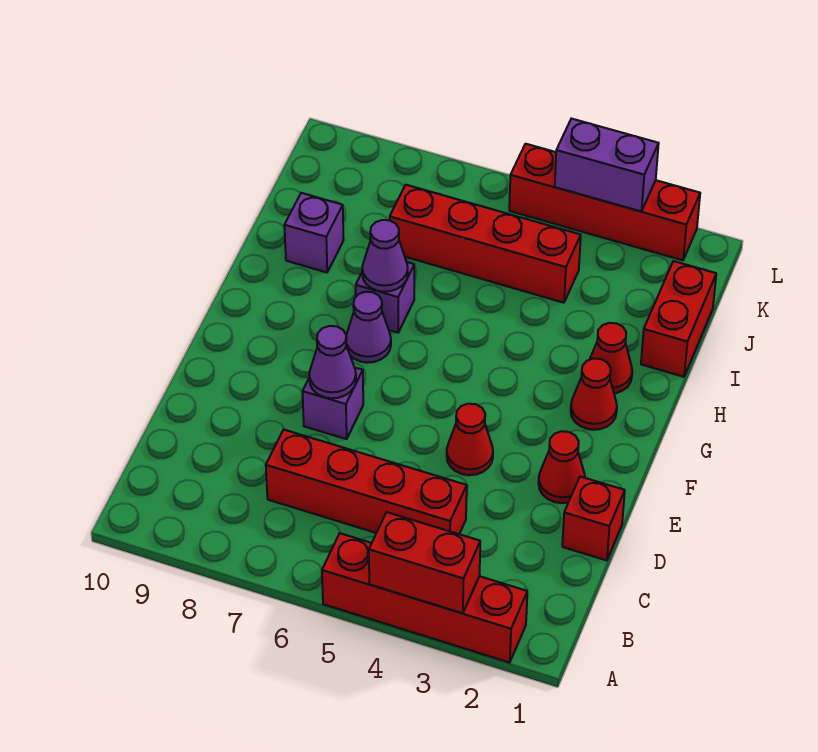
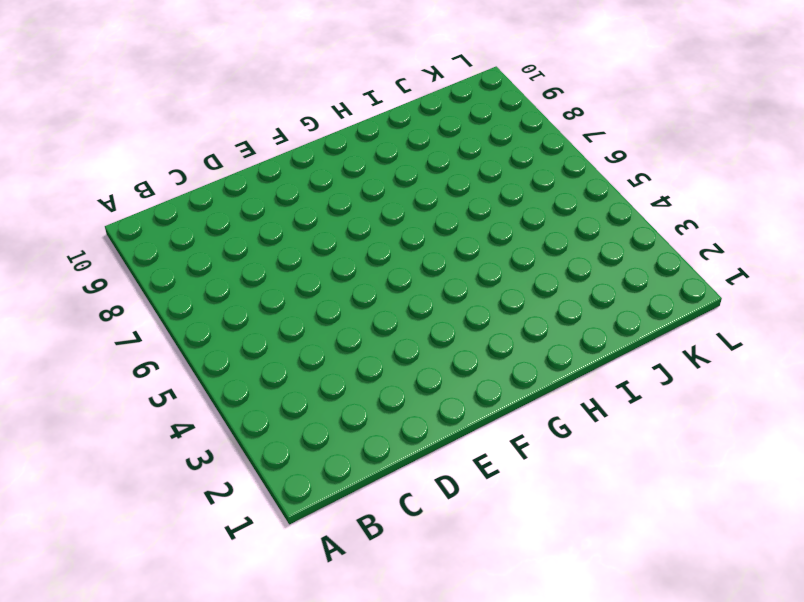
none -> red brick A2:A5 level 1
none -> red brick C4:C7 level 1
none -> red brick D1 level 1

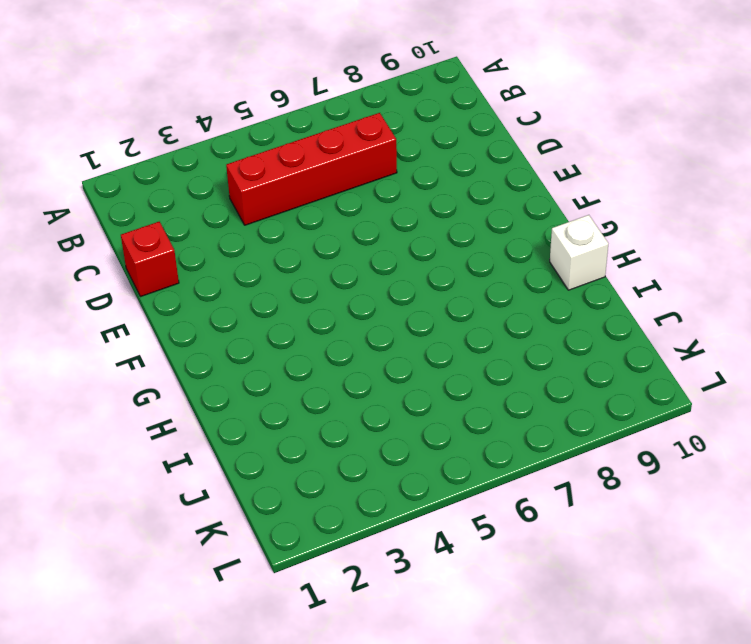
white brick H10 level 1 -> none
none -> red brick A2:A5 level 1
none -> red cone E2 level 1
none -> red cone E4 level 1

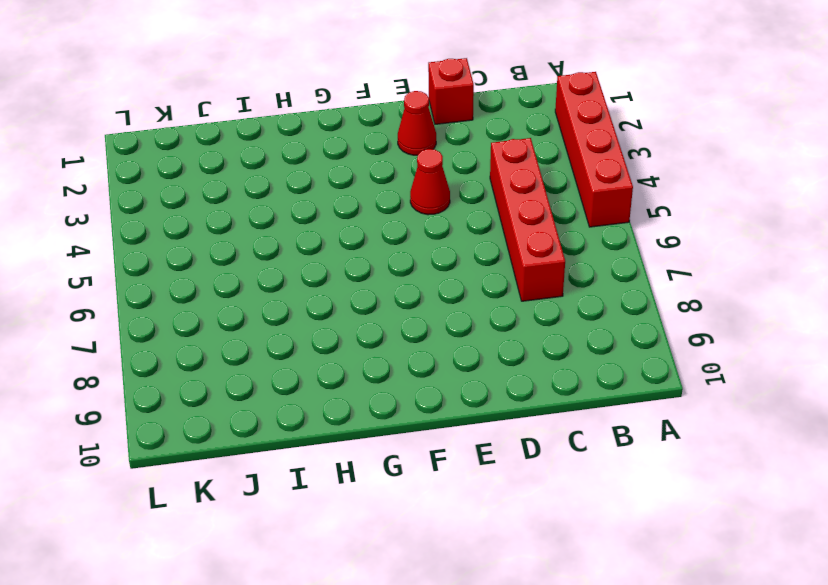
none -> purple brick E7 level 1
none -> red cone G2 level 1
none -> purple cone G7 level 1

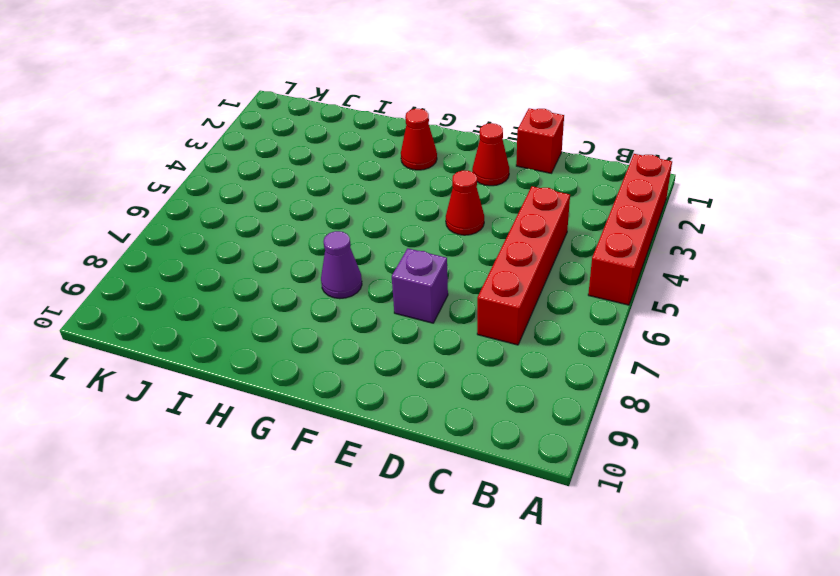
none -> red cone H2 level 1
none -> purple brick H7 level 1
none -> red brick I1:J1 level 1

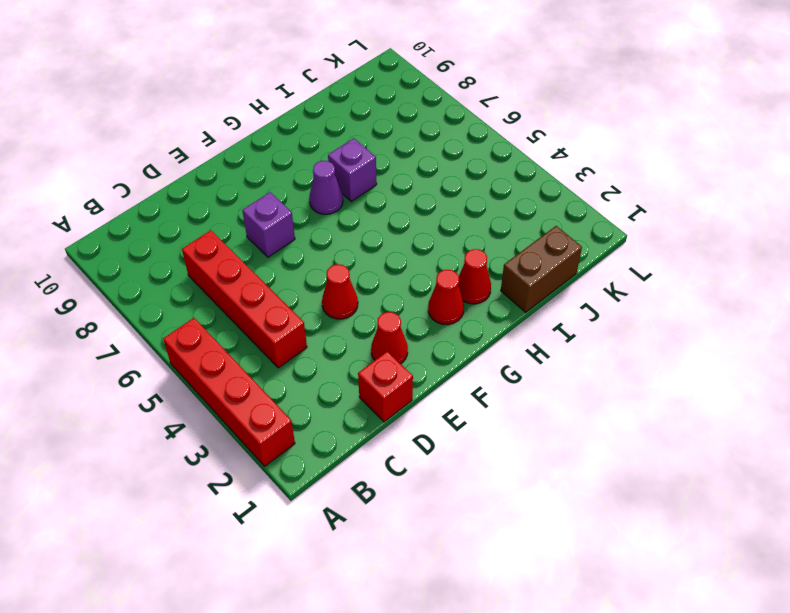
brown brick I1:J1 level 1 -> red brick I1:J1 level 1
none -> purple brick I9 level 1
none -> red brick J4:J7 level 1
none -> red brick L2:L5 level 1

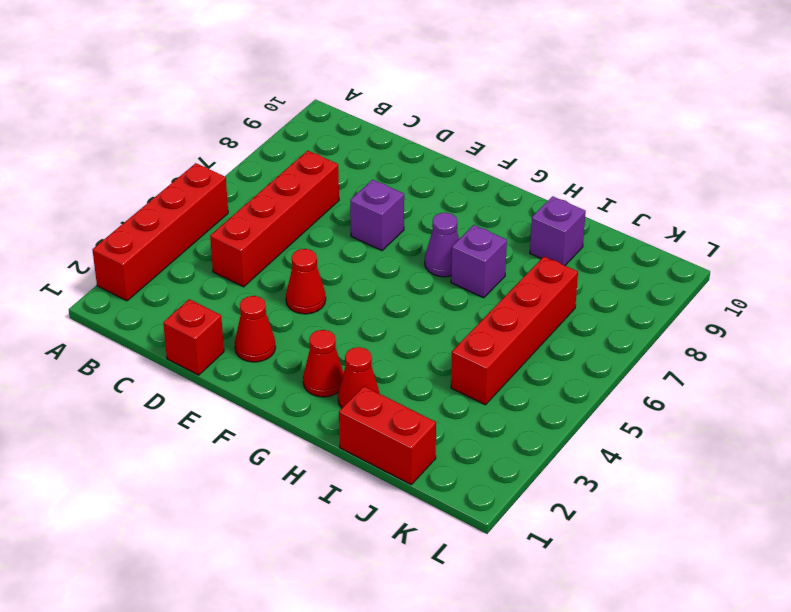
none -> red brick L2:L5 level 1
none -> red brick A3:A4 level 2
none -> purple cone E7 level 2

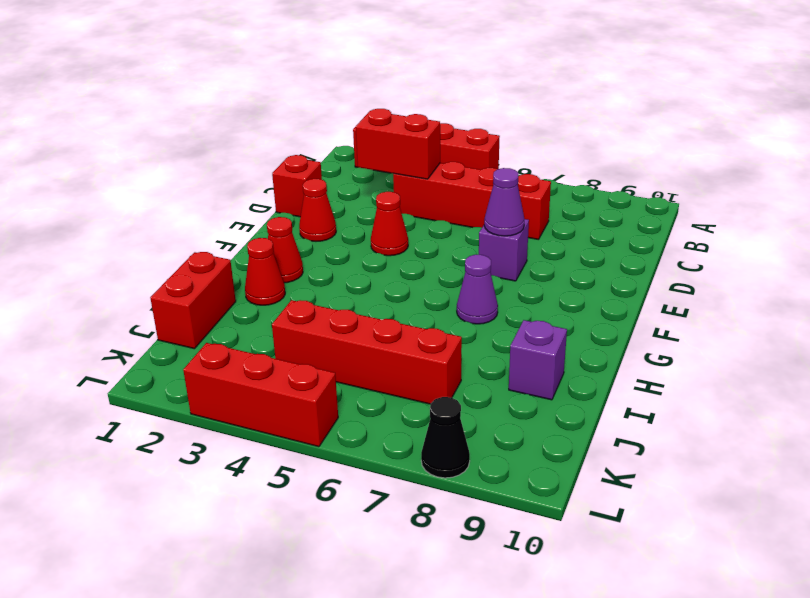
red brick C3:C4 level 2 -> red brick A3:A4 level 2
red brick L3:L5 level 1 -> red brick L2:L5 level 1
black cone L8 level 1 -> none
none -> purple brick H7 level 1
none -> purple cone H7 level 2
none -> purple brick L3:L4 level 2

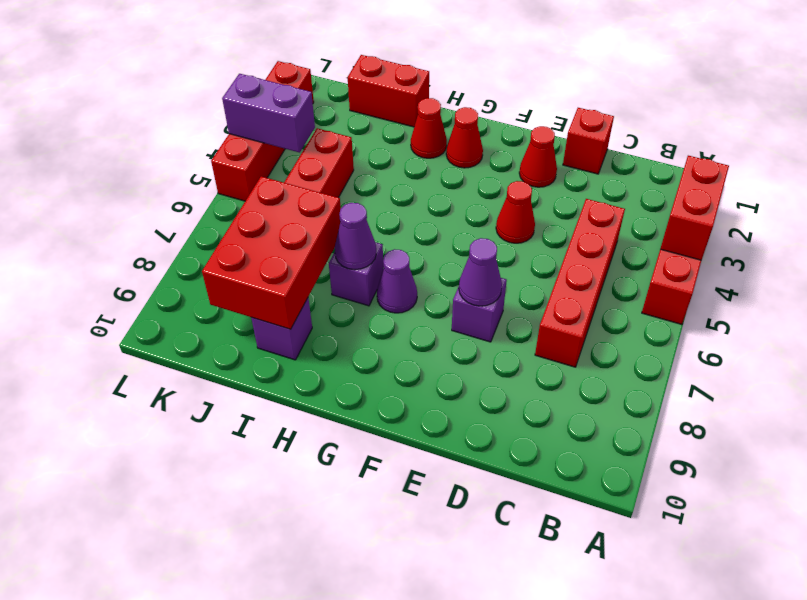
red brick I7:J9 level 2 -> none
purple brick K4:L4 level 2 -> purple brick L3:L4 level 2

